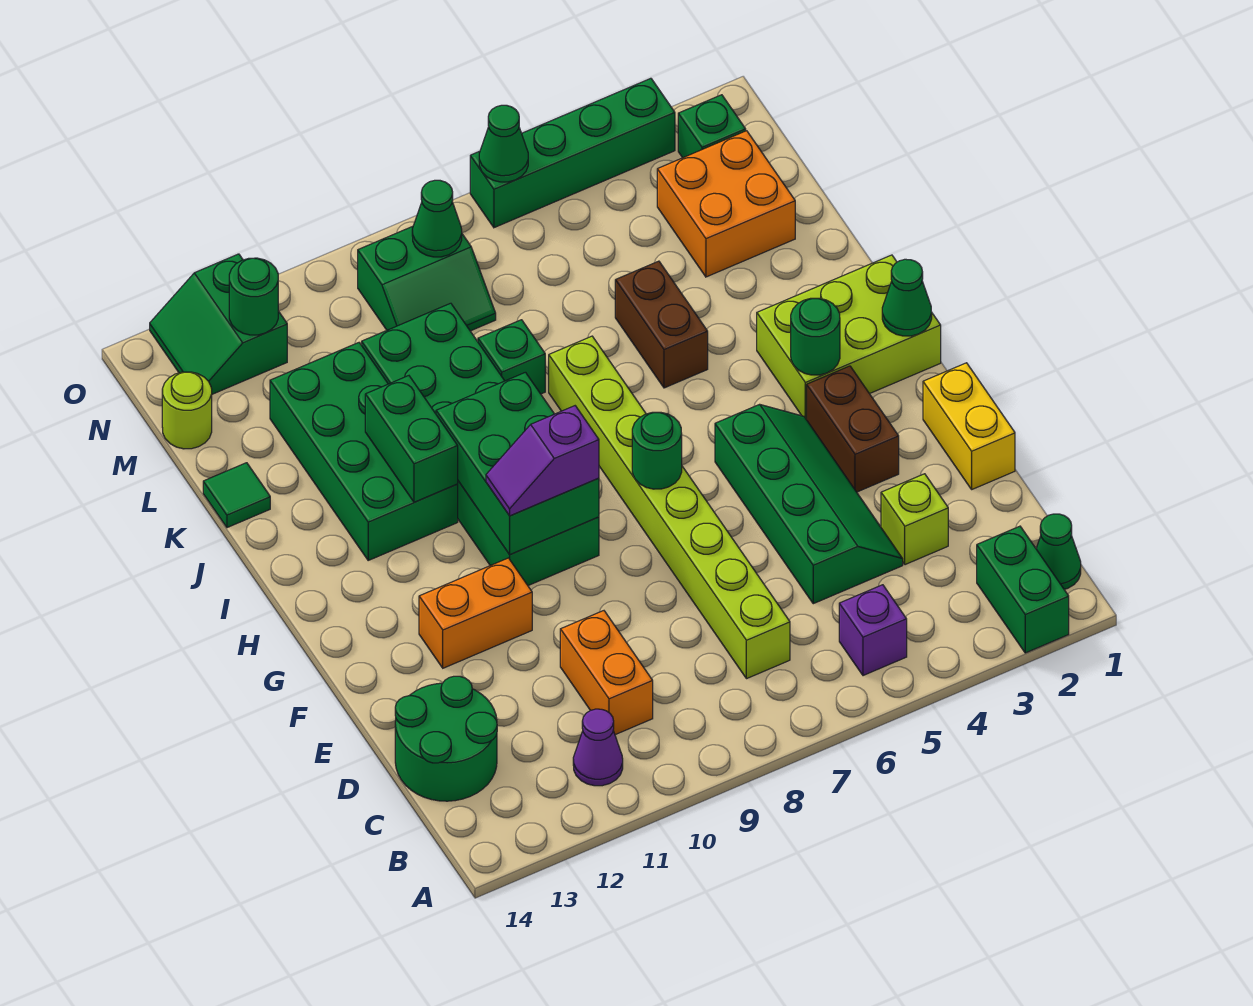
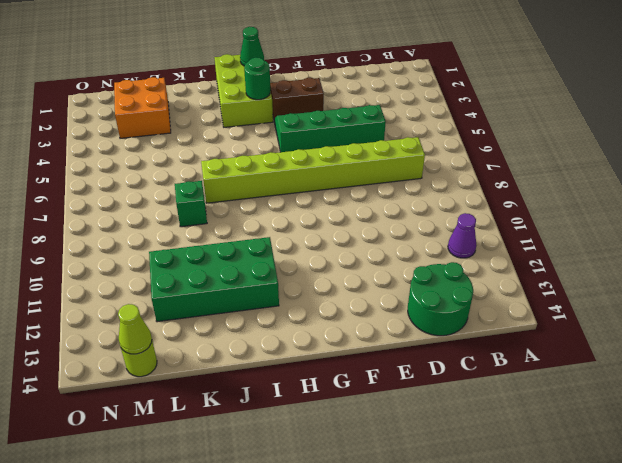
lime cone M14 level 2 -> none
none -> green brick A2:B2 level 1
none -> green cone B1 level 1
none -> purple brick B5 level 1
none -> orange brick C10:D10 level 1

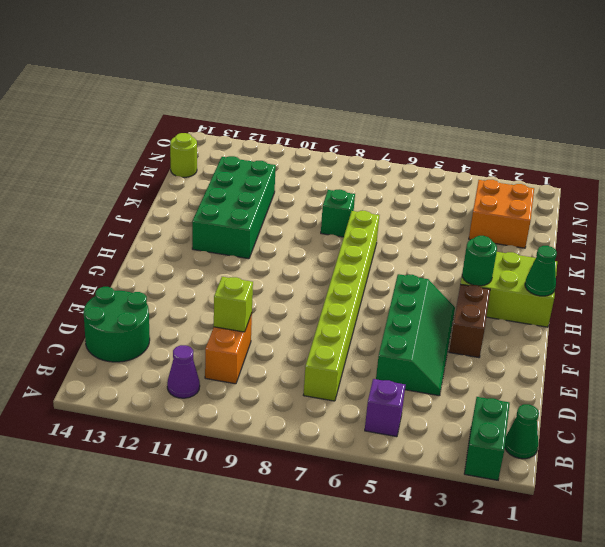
lime brick D10 level 2 -> lime brick D3 level 1
none -> yellow brick E1:F1 level 1
none -> orange brick F11:F12 level 1
none -> green brick G9:L10 level 1
none -> brown brick J5:K5 level 1

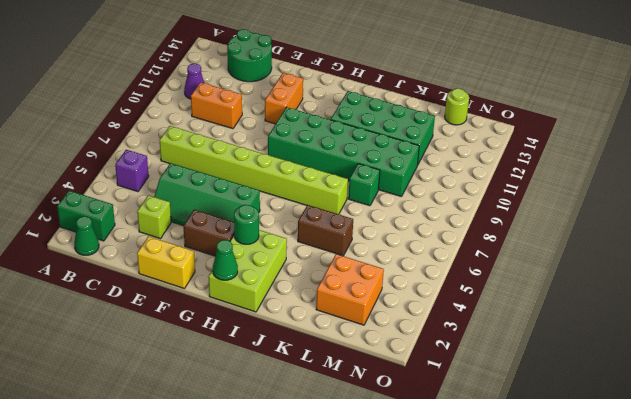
none -> green tile K14 level 1
none -> green slope M8:N9 level 1 top N
none -> green brick N2 level 1
none -> green slope N12:O13 level 1 top 12

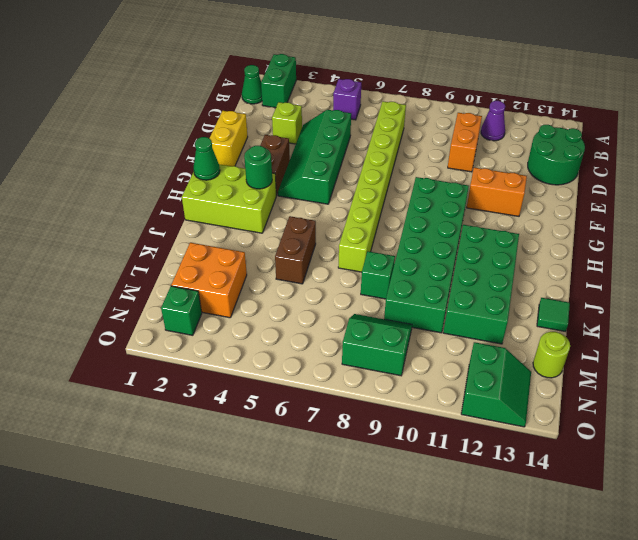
none -> green brick O3:O6 level 1
none -> green round brick G7 level 2
none -> green brick G9:I10 level 2
none -> green brick I11:J11 level 2

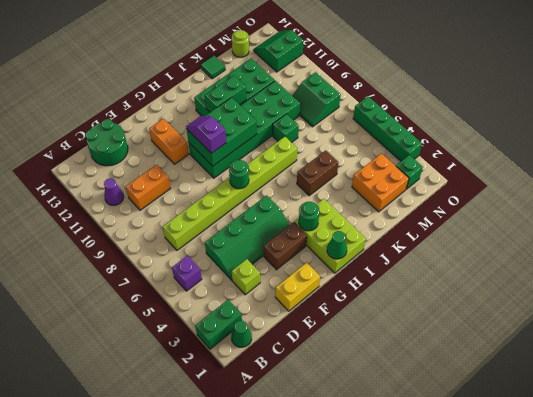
none -> green cone N8 level 2
none -> green round brick N12 level 2
none -> green cone O6 level 2

